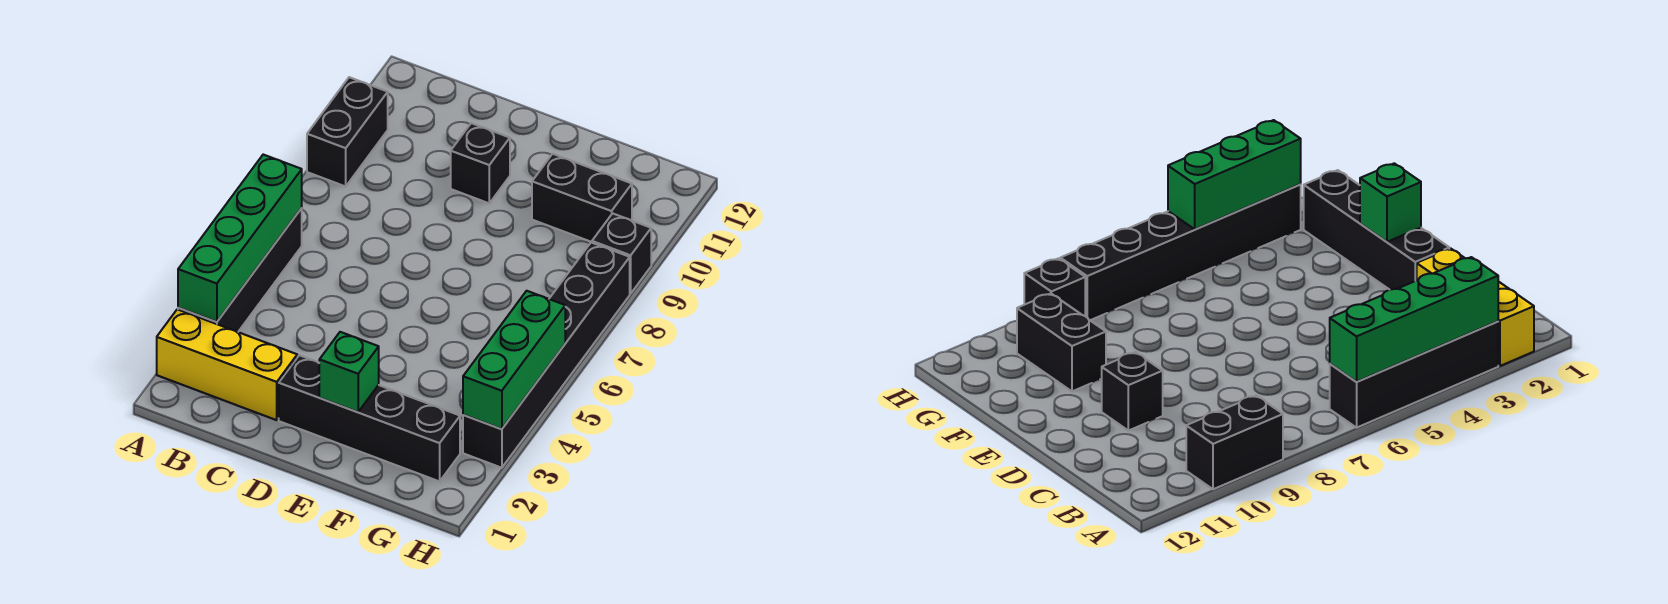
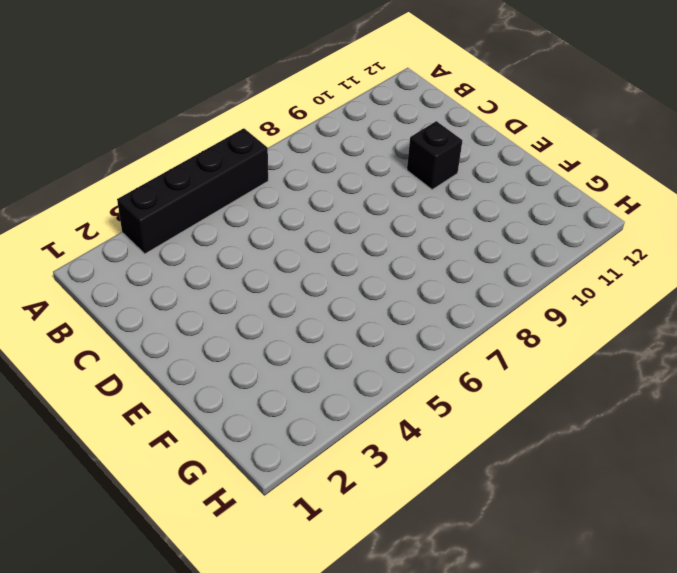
none -> yellow brick A2:C2 level 1
none -> black brick A9:A10 level 1

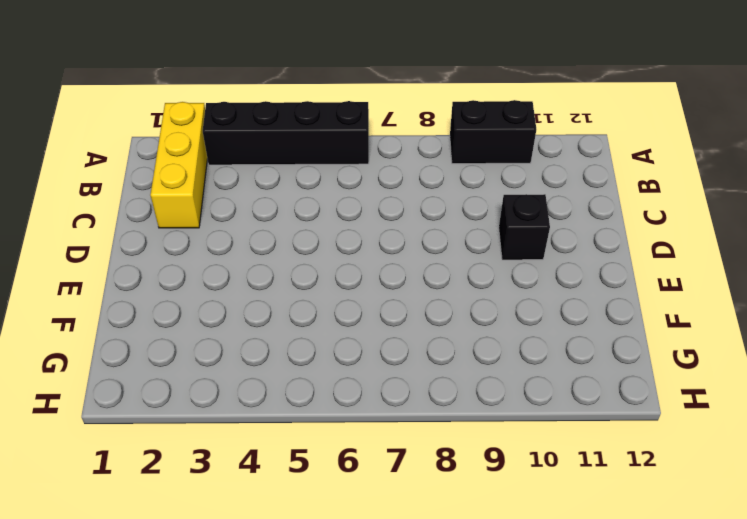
none -> black brick D2:G2 level 1
none -> black brick F10:G10 level 1

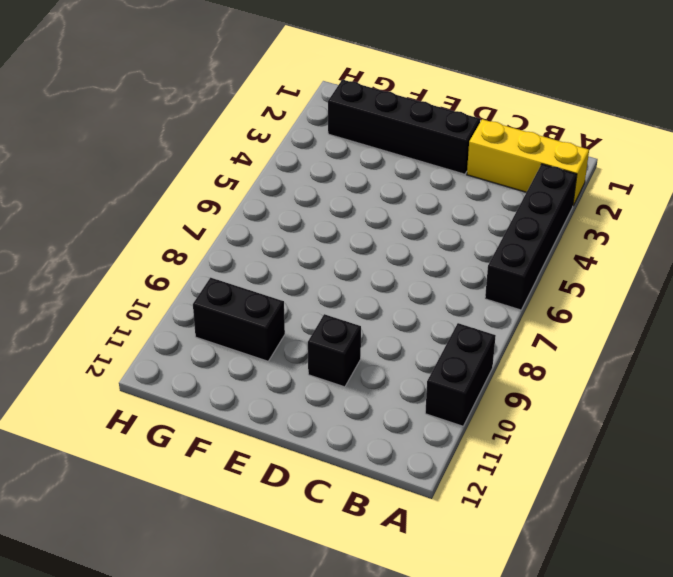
none -> black brick H3:H8 level 1
none -> black brick H9 level 1

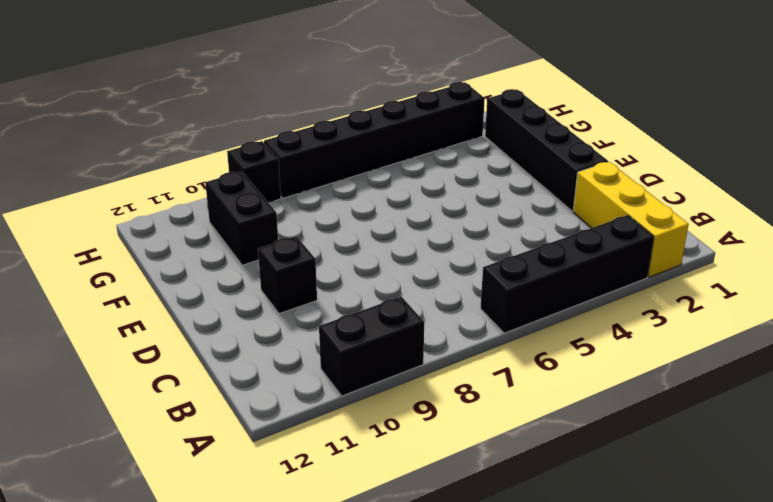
none -> green brick A3:A6 level 2
none -> green brick E2 level 2

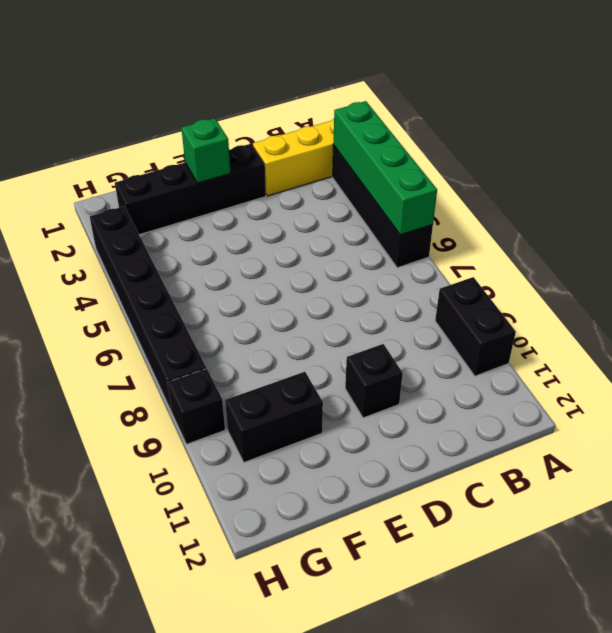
none -> green brick H3:H5 level 2

